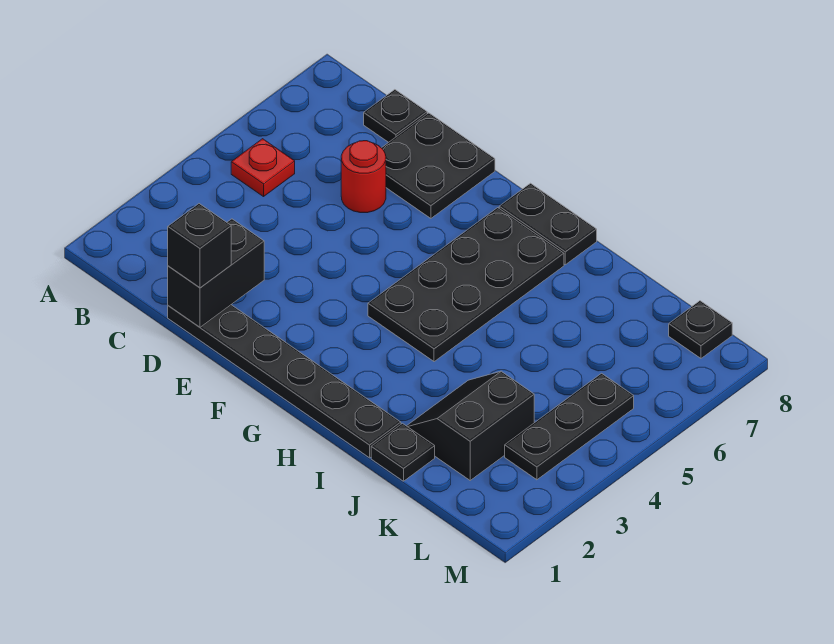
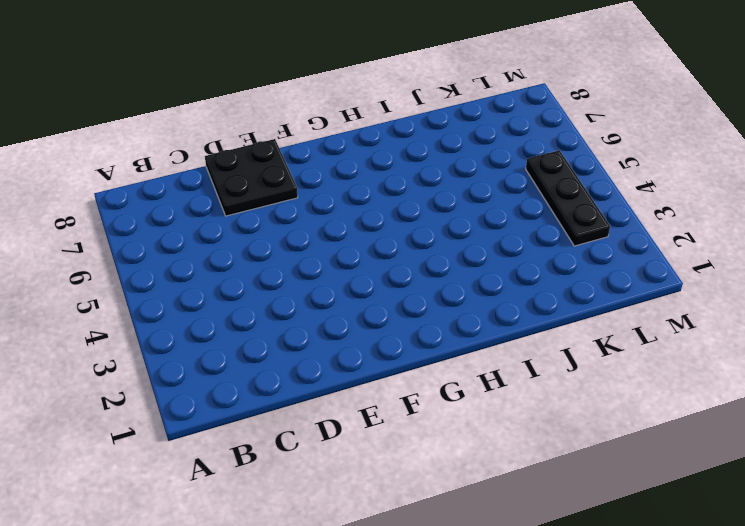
none -> red plate B5 level 1
none -> black plate C8 level 1
none -> black plate D1:I1 level 1

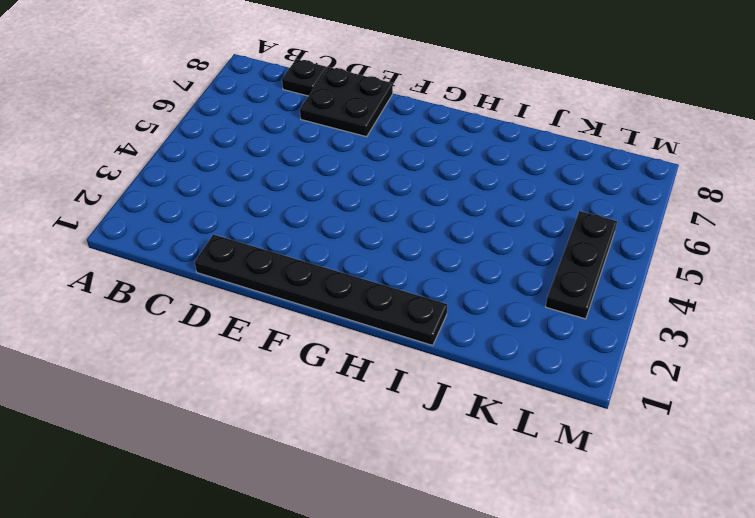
none -> red plate B5 level 1
none -> red round brick D6 level 1
none -> black plate G4:H7 level 1

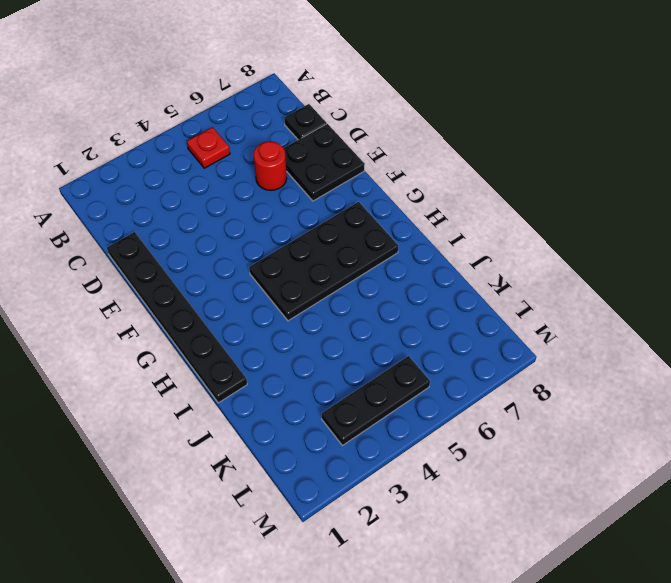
none -> black plate G8:H8 level 1
none -> black plate J1 level 1
none -> black slope J2:K3 level 1 top K

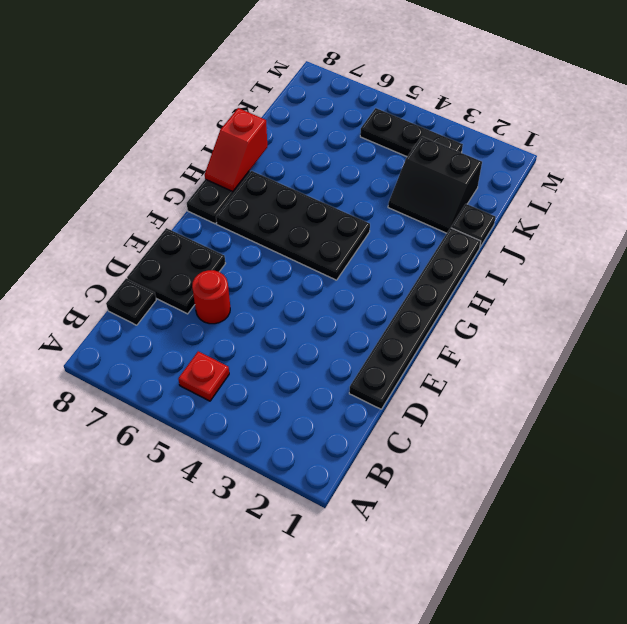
red slope H8:I8 level 2 top I -> none
none -> black plate L8 level 1
none -> black brick D1:D2 level 2
none -> black brick D1 level 3

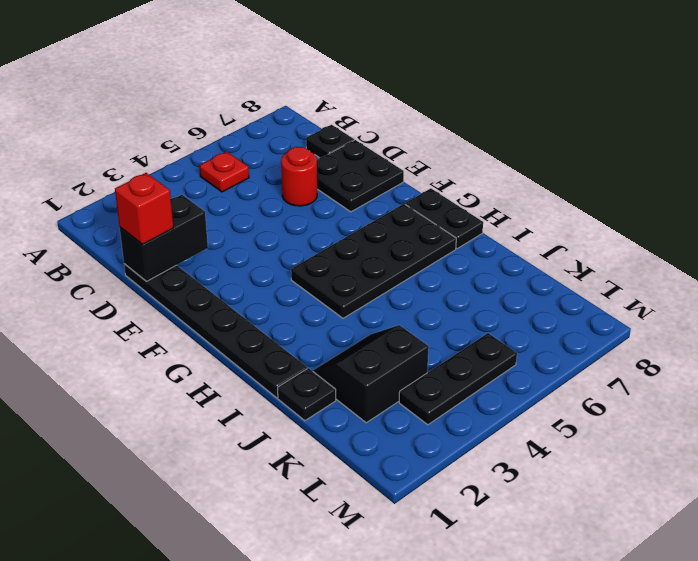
red brick D1 level 3 -> black brick D1 level 3
none -> black plate L8 level 1

